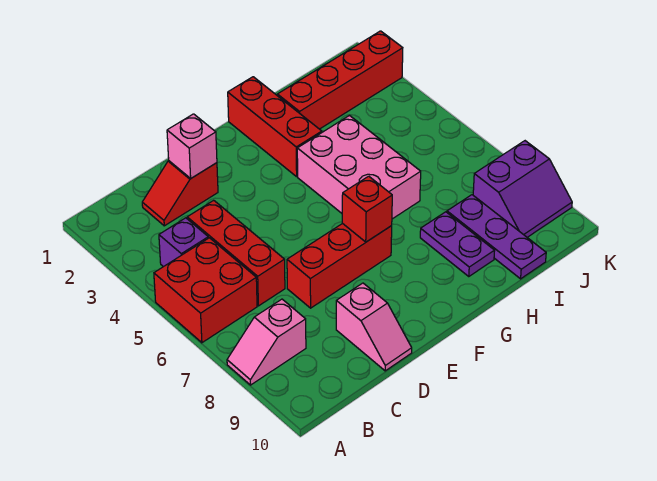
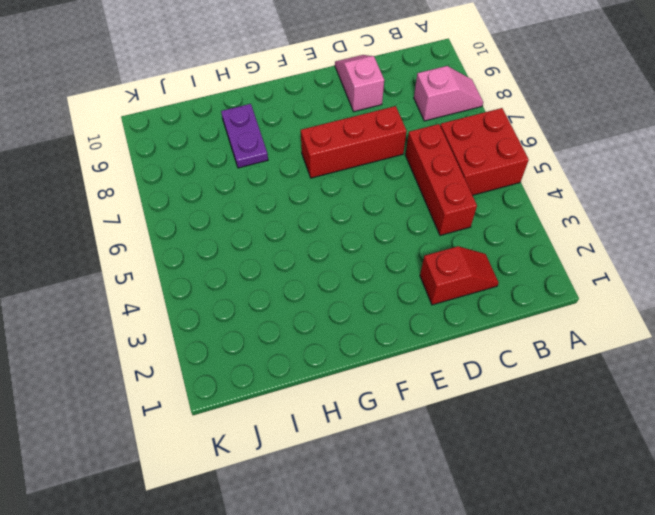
none -> purple brick B4 level 1
none -> red brick G1:G3 level 1
none -> pink brick G4:H6 level 1

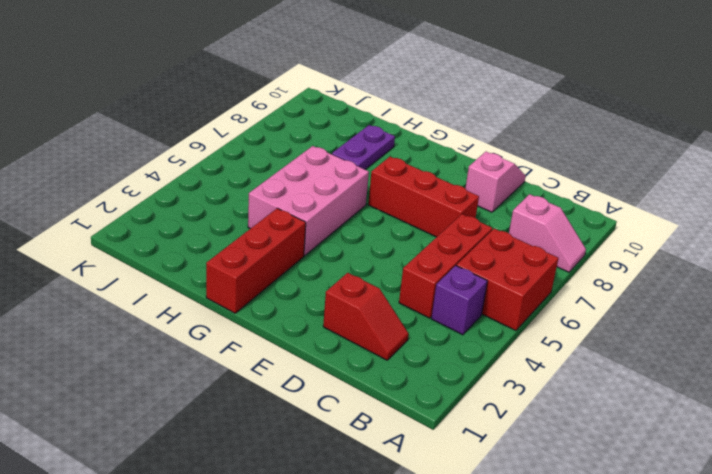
none -> red brick H2:K2 level 1
none -> purple plate I8:I10 level 1
none -> purple slope J8:K9 level 1 top 8

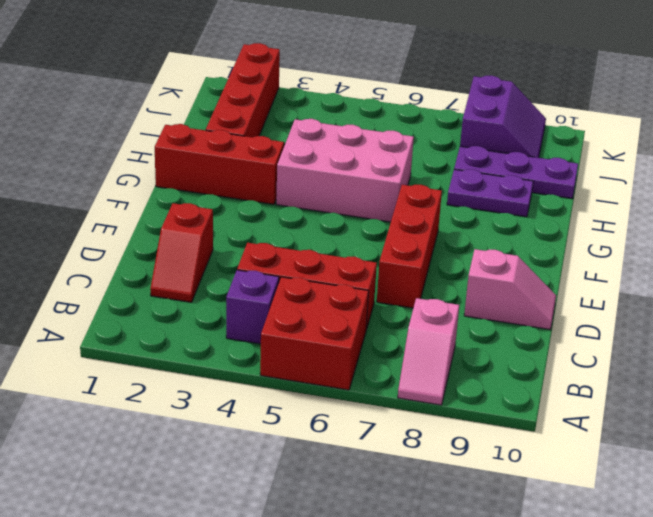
none -> pink brick D2 level 2
none -> red brick F7 level 2

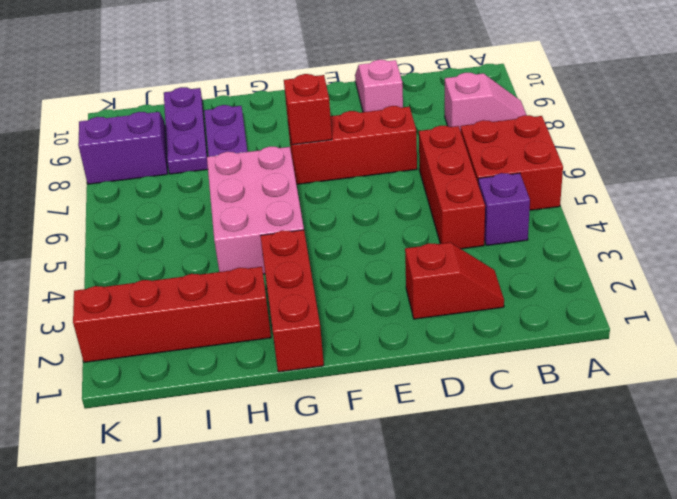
none -> pink brick D2 level 2

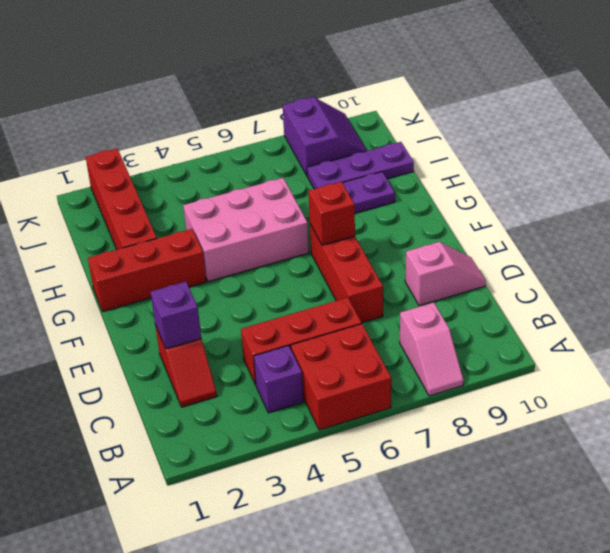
purple brick D2 level 2 -> pink brick D2 level 2

